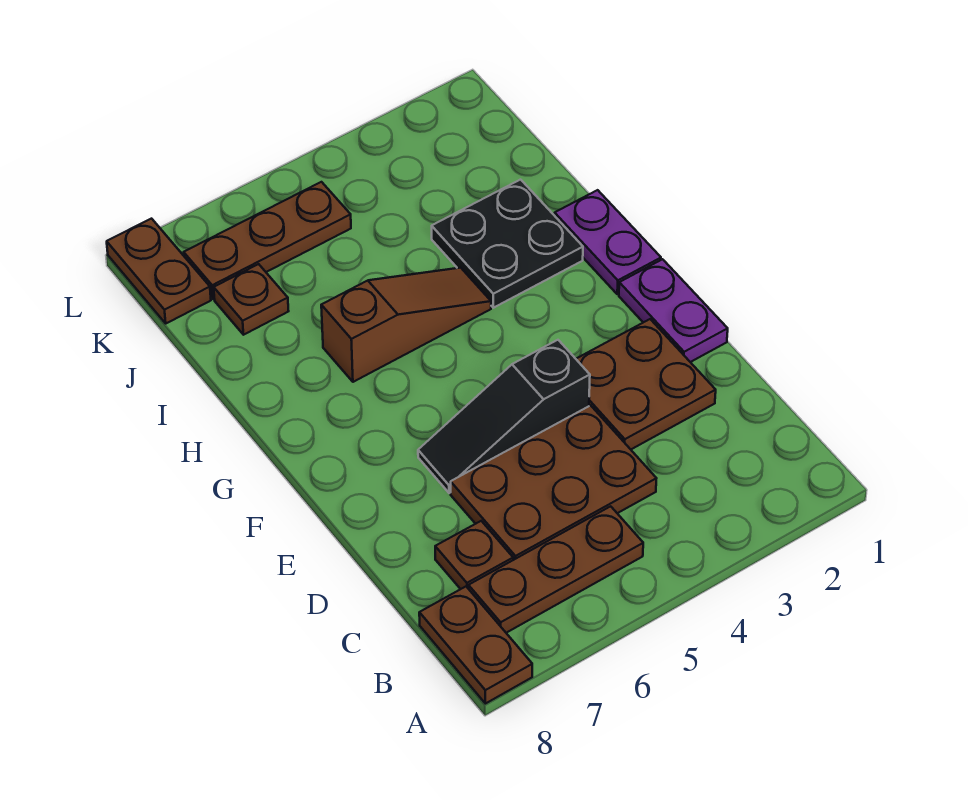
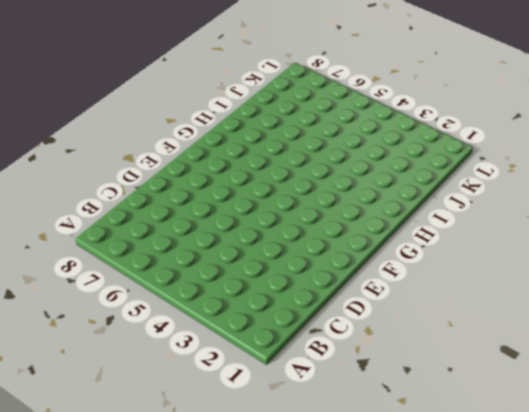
none -> brown plate A8:B8 level 1
none -> brown plate B5:B7 level 1
none -> brown plate C4:D6 level 1

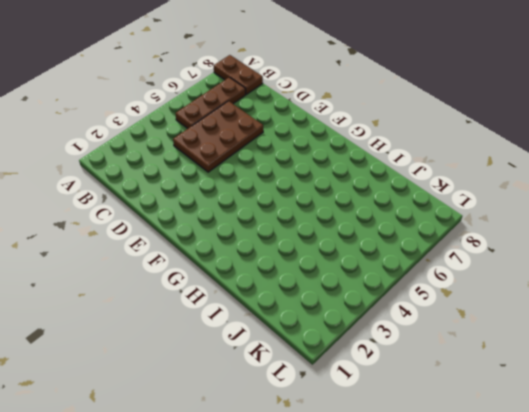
none -> brown plate C7 level 1
none -> brown plate D2:E3 level 1
none -> purple plate E1:F1 level 1

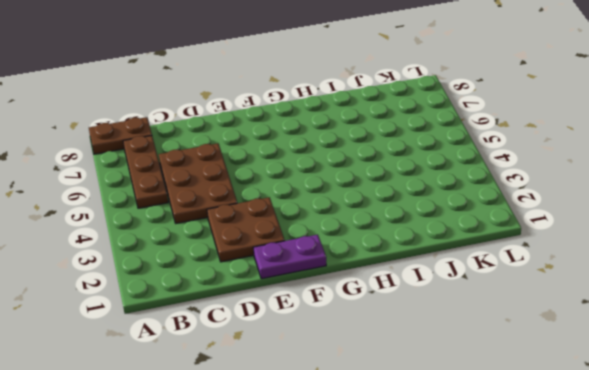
none -> brown plate C7 level 1
none -> black slope E4:E6 level 1 top 4
none -> purple plate G1:H1 level 1

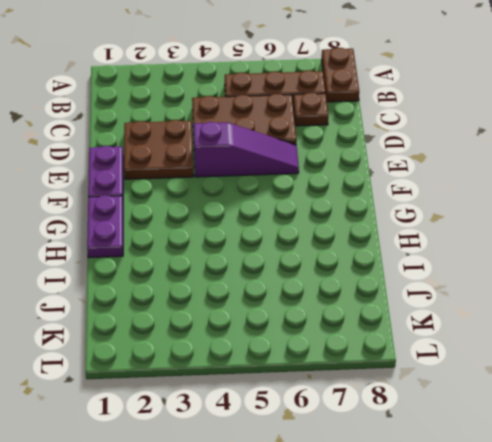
purple slope E4:E6 level 1 top 4 -> black slope E4:E6 level 1 top 4
none -> black plate H2:I3 level 1
none -> brown slope H4:H6 level 1 top 6
none -> brown plate J7 level 1

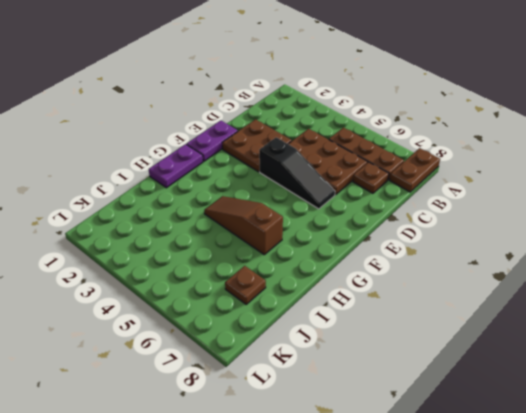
none -> black plate H2:I3 level 1
none -> brown plate K5:K7 level 1
none -> brown plate K8:L8 level 1

